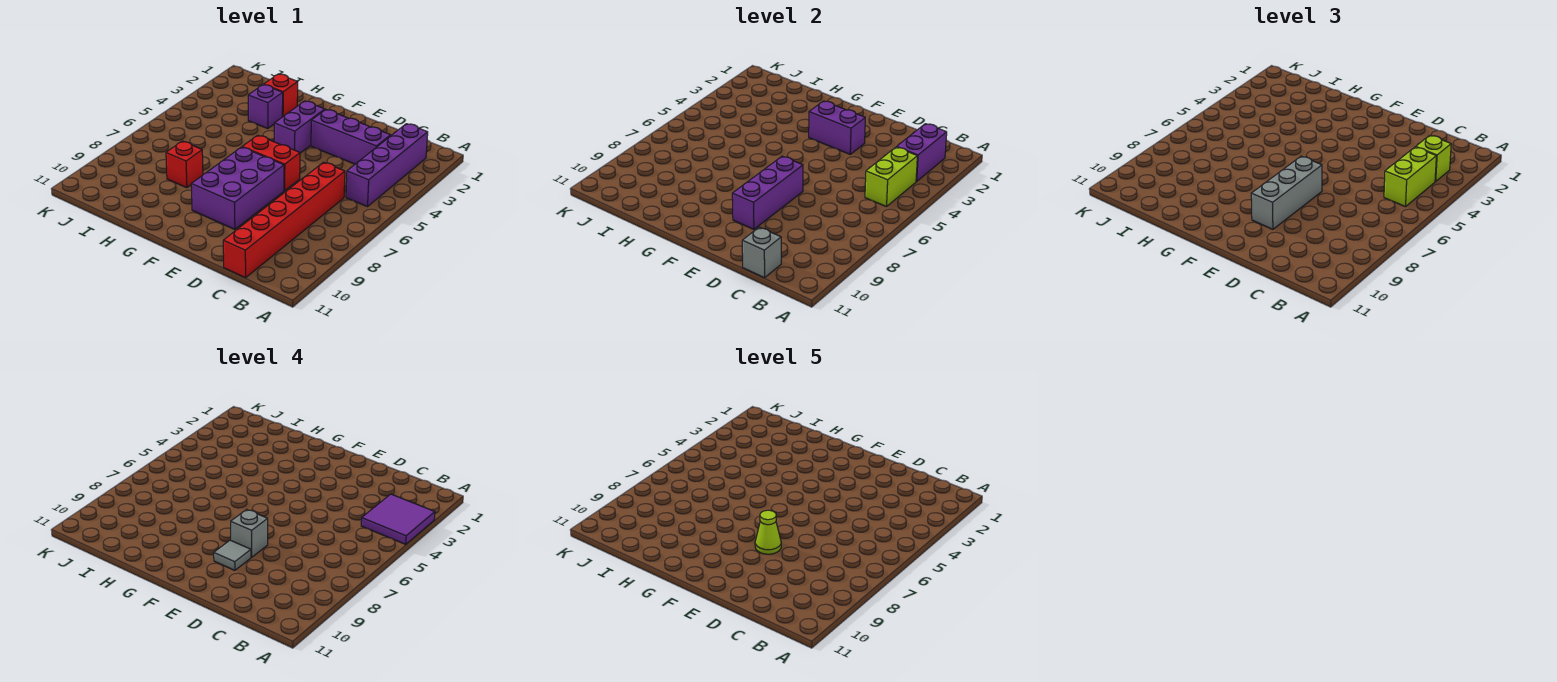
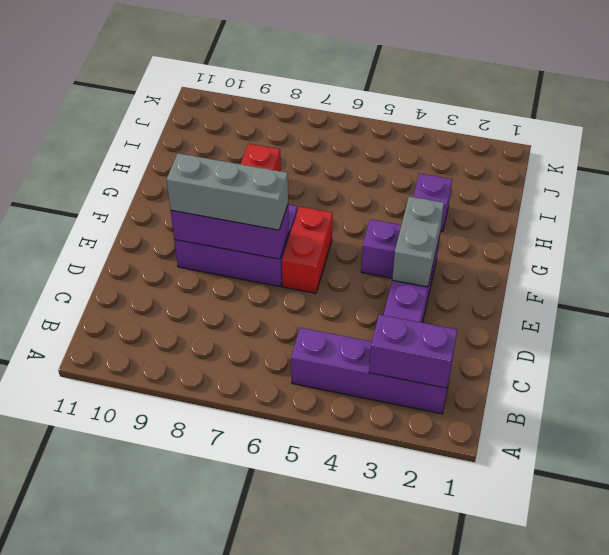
grey brick E3:F3 level 2 -> purple brick E3:F3 level 2
none -> red brick C6:C11 level 1
none -> red brick H2 level 1
none -> lime brick B4:B5 level 2

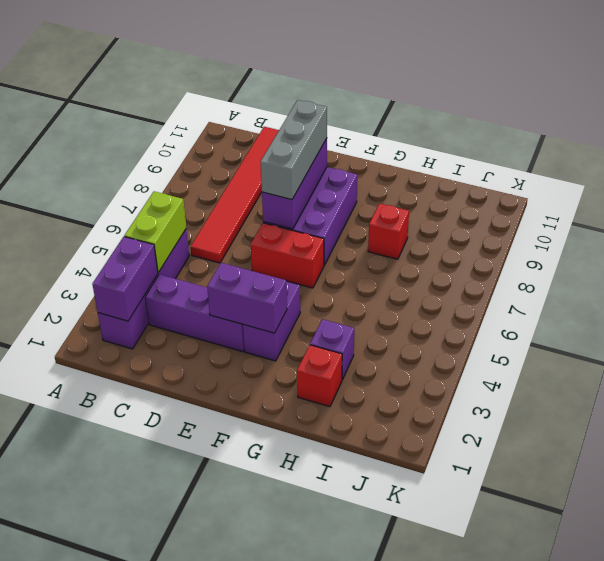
red tile C6:C11 level 1 -> red brick C6:C11 level 1
none -> grey brick C11 level 2
none -> lime brick B3 level 3
none -> lime brick B4:B5 level 3

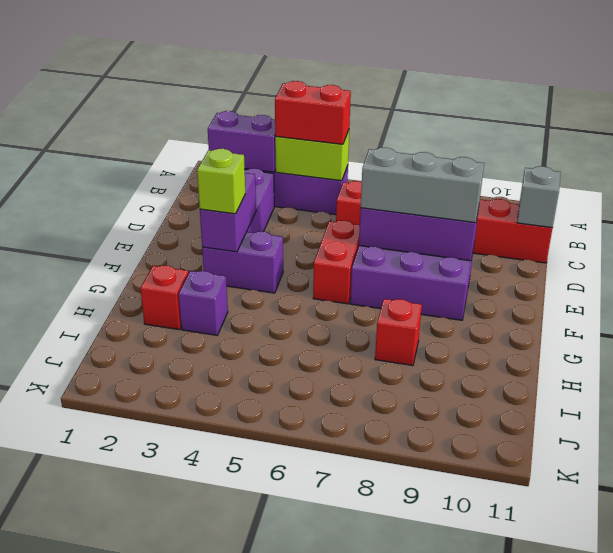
red brick B4:B5 level 3 -> lime brick B4:B5 level 3
lime brick F3 level 3 -> lime brick B3 level 3
none -> purple tile A3:B4 level 4
none -> grey brick E8 level 4
none -> grey tile E9 level 4

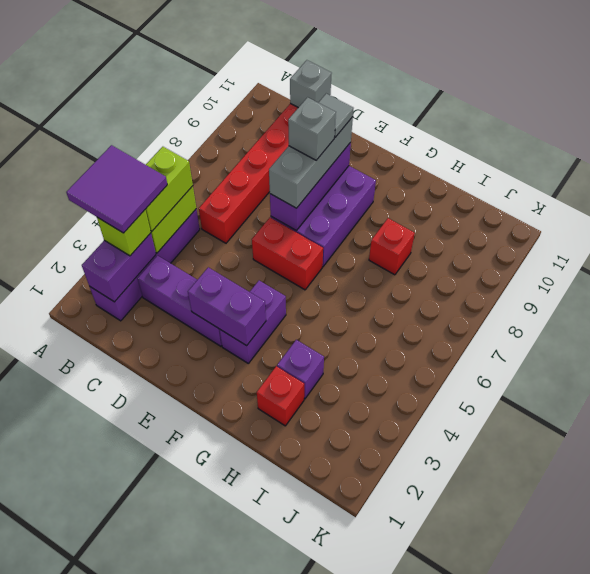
none -> lime cone E8 level 5

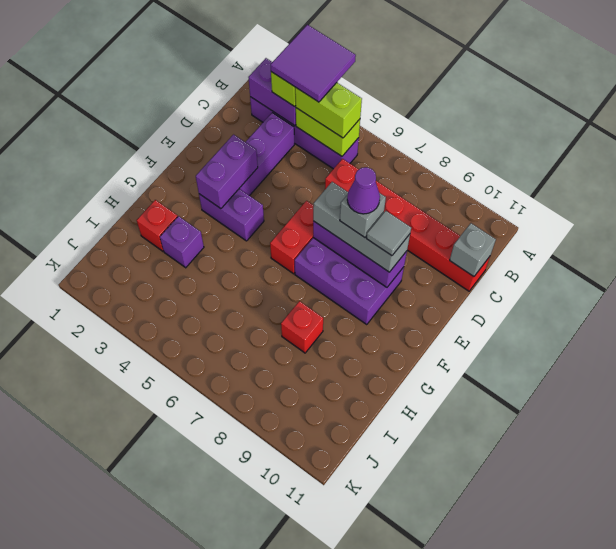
purple cone E8 level 5 -> lime cone E8 level 5

